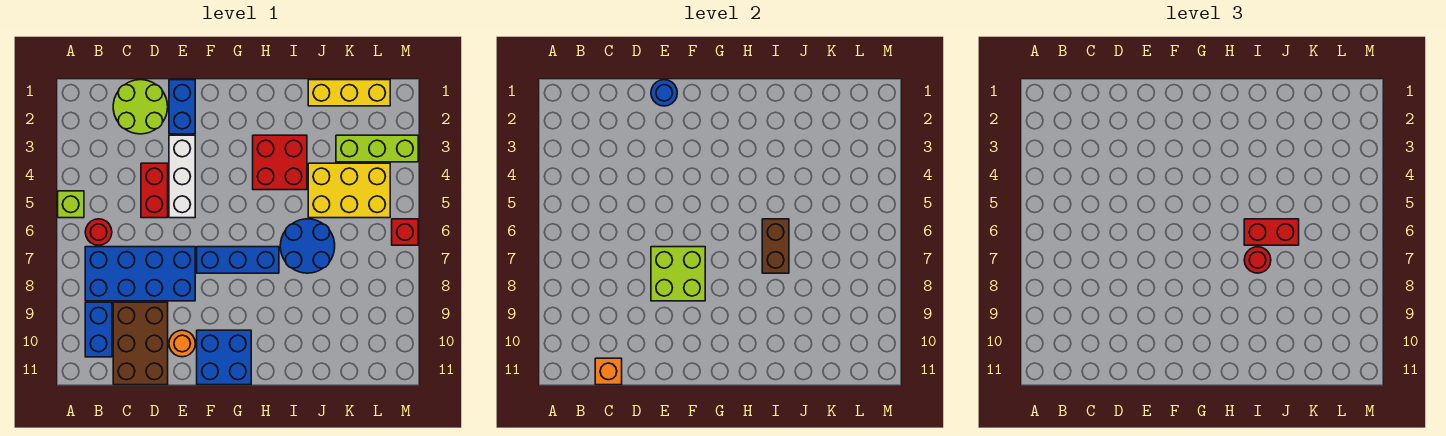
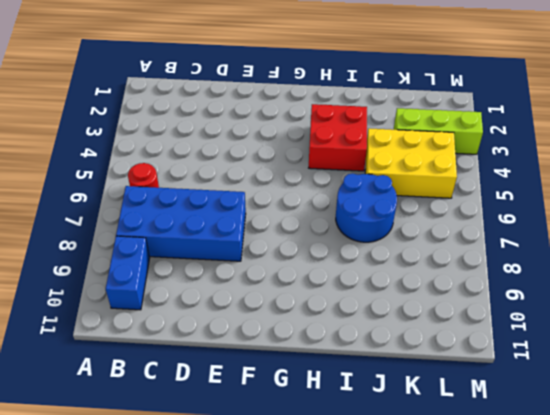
none -> lime brick A5 level 1
none -> lime round brick C1:D2 level 1
none -> brown brick C9:D11 level 1

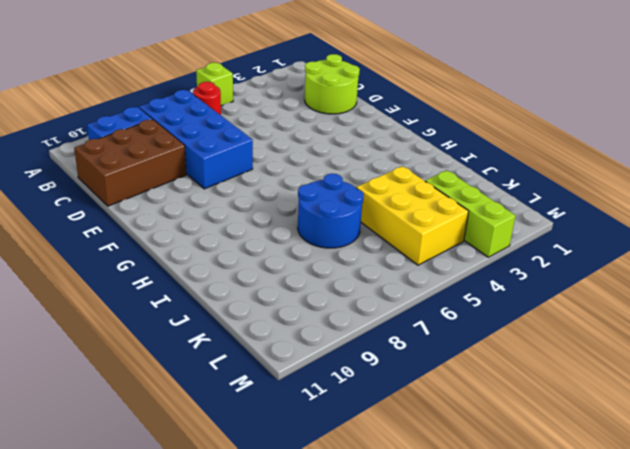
none -> red brick D4:D5 level 1
none -> blue brick E1:E2 level 1
none -> white brick E3:E5 level 1

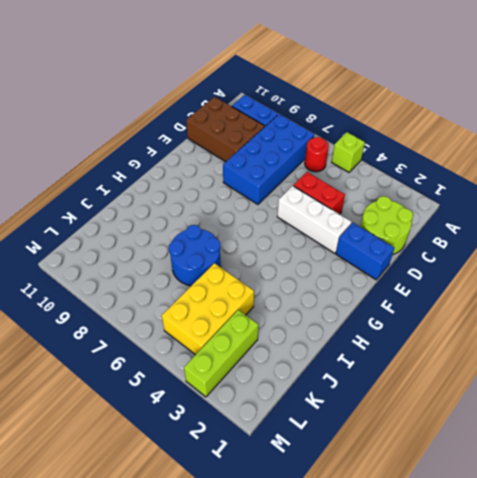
none -> orange round brick E10 level 1
none -> blue brick F7:H7 level 1
none -> blue brick F10:G11 level 1

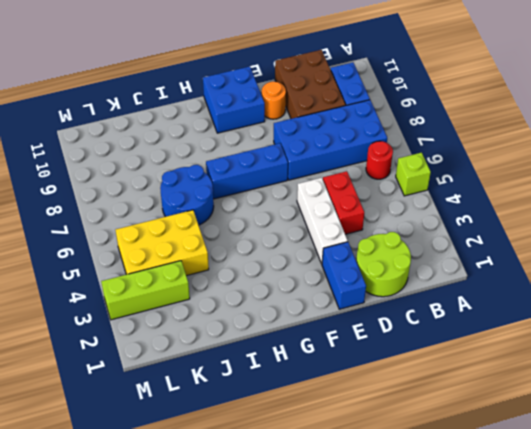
none -> red brick H3:I4 level 1
none -> yellow brick J1:L1 level 1
none -> red brick M6 level 1

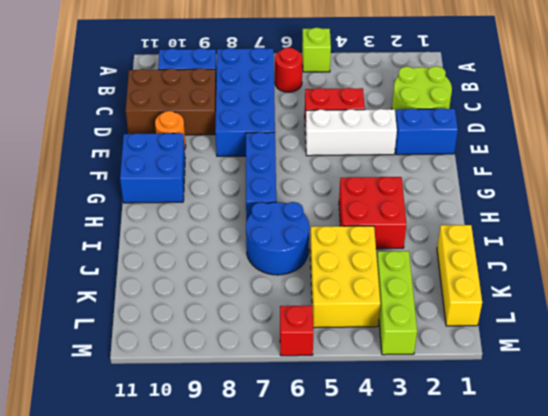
none -> orange brick C11 level 2
none -> blue round brick E1 level 2
none -> lime brick E7:F8 level 2

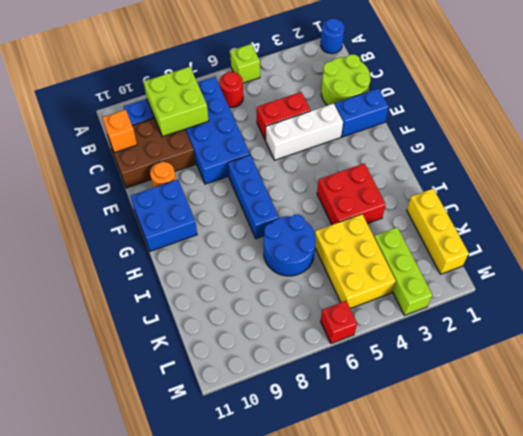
blue round brick A1 level 1 -> blue round brick E1 level 2
lime brick B8:C9 level 2 -> lime brick E7:F8 level 2
none -> brown brick I6:I7 level 2
none -> red brick I6:J6 level 3
none -> red round brick I7 level 3

